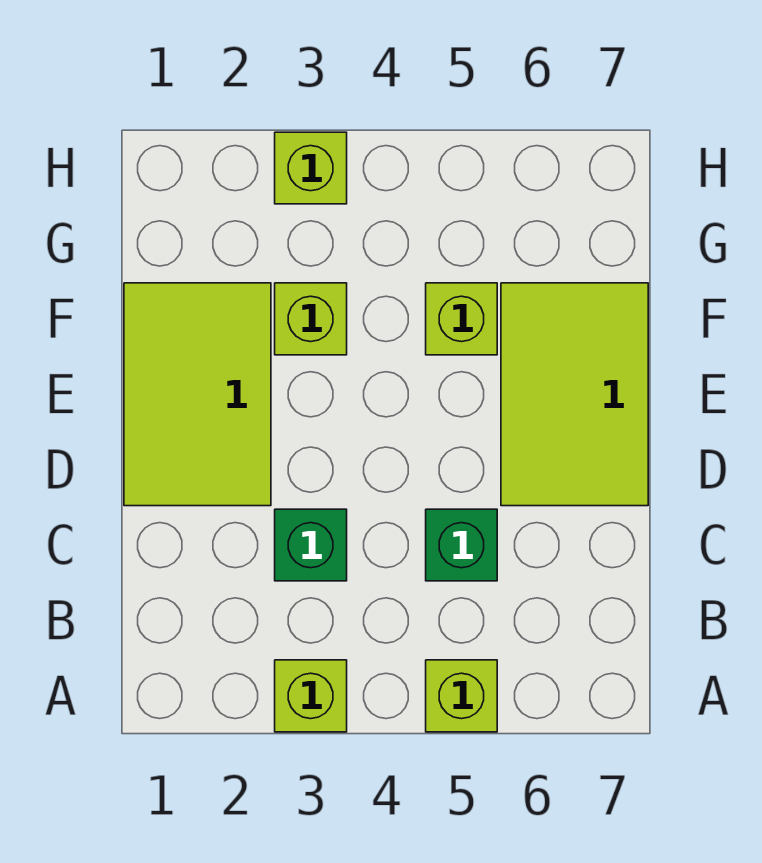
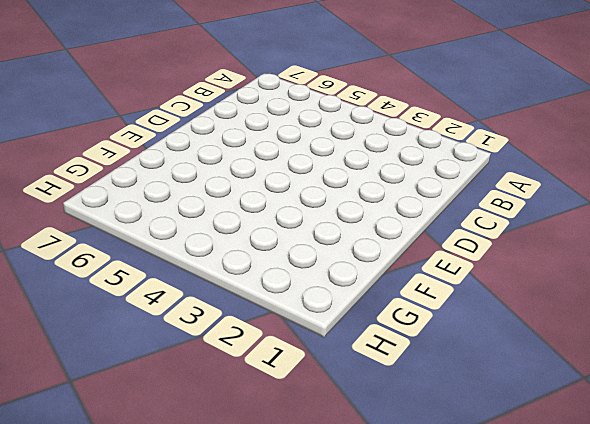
none -> lime brick A3 level 1
none -> lime brick A5 level 1

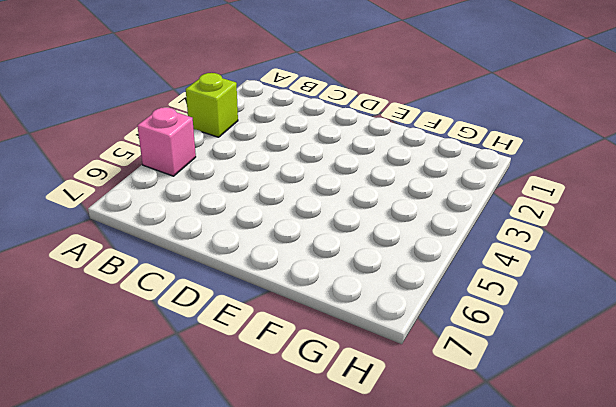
pink brick A5 level 1 -> lime brick A5 level 1
none -> green brick C3 level 1
none -> green brick C5 level 1

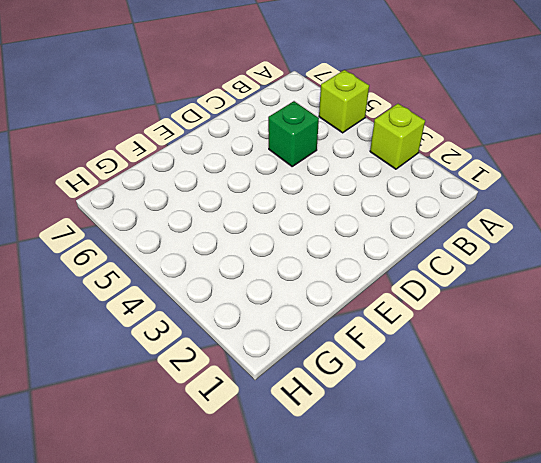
none -> green brick C3 level 1
none -> lime tile D1:F2 level 1

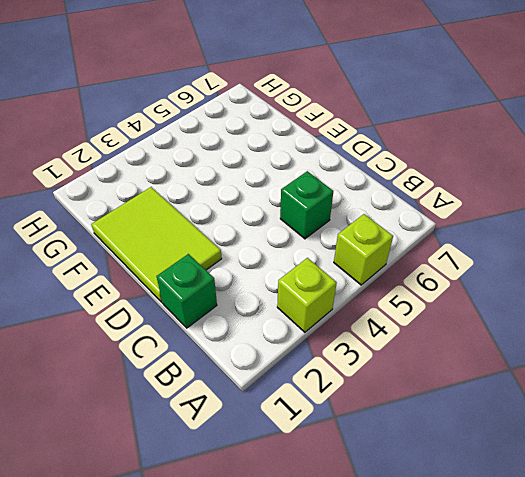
green brick C1 level 1 -> green brick C3 level 1
none -> lime tile D6:F7 level 1
none -> lime brick F3 level 1

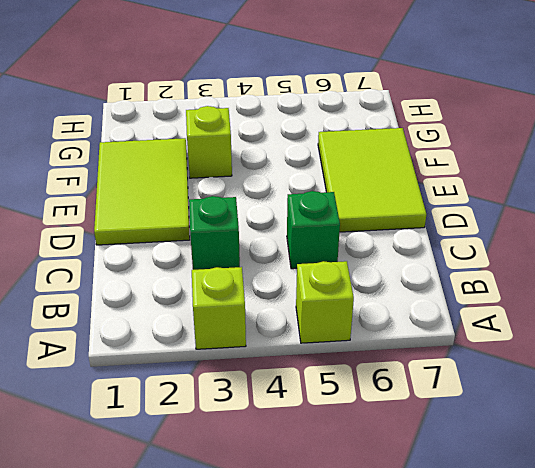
none -> lime brick F5 level 1
none -> lime brick H3 level 1

